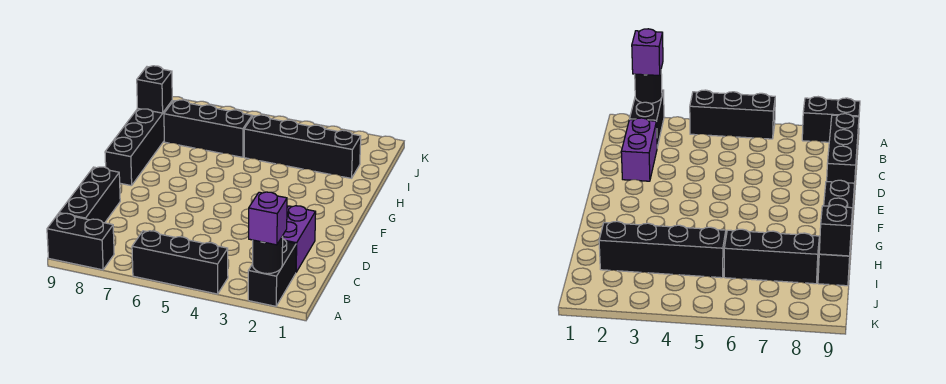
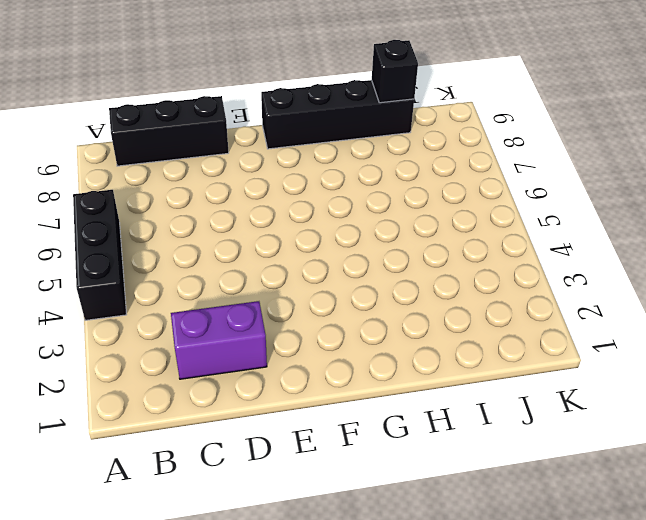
none -> black brick A2:B2 level 1
none -> black brick A8:A9 level 1

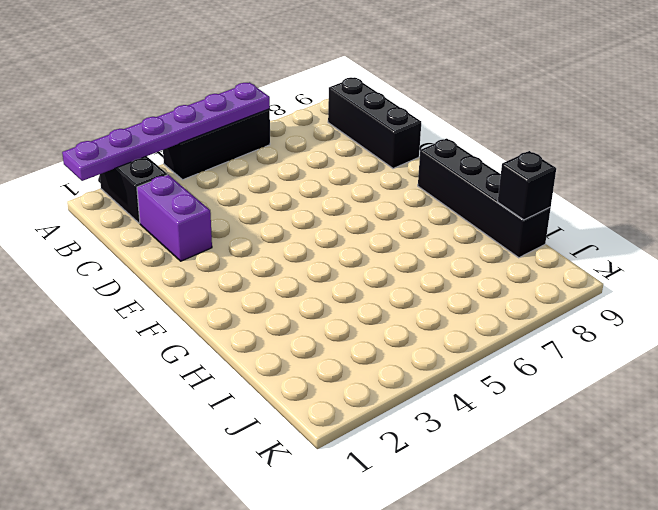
purple plate A1:A6 level 2 -> black round brick A2 level 2
none -> black brick A8:A9 level 1
none -> black brick I2:I5 level 1

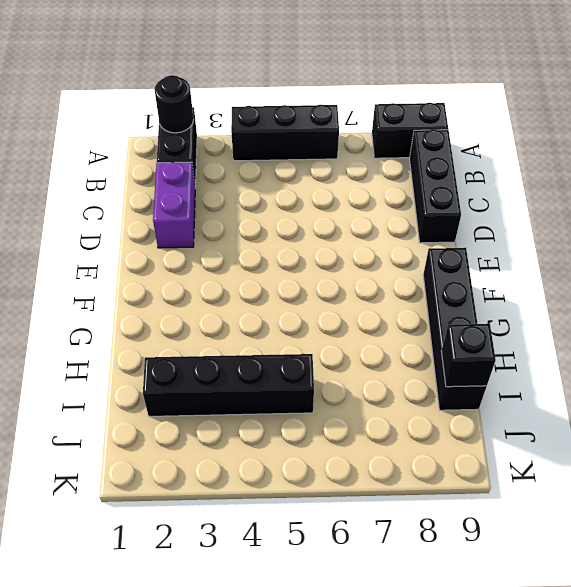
none -> black brick I6:I8 level 1
none -> purple brick A2 level 3

